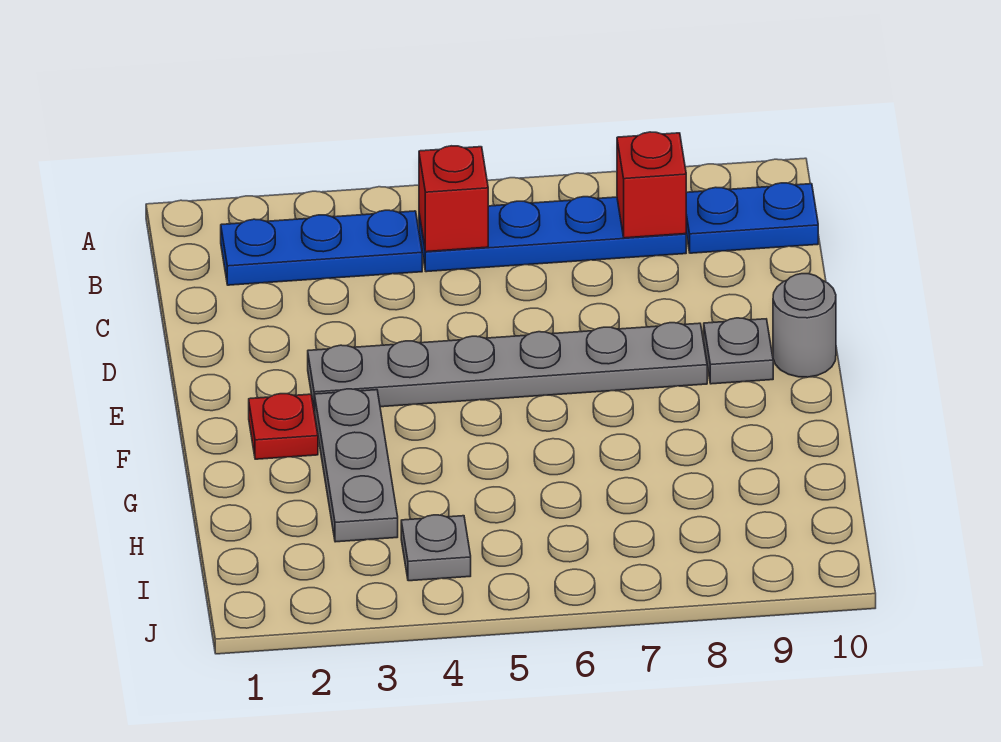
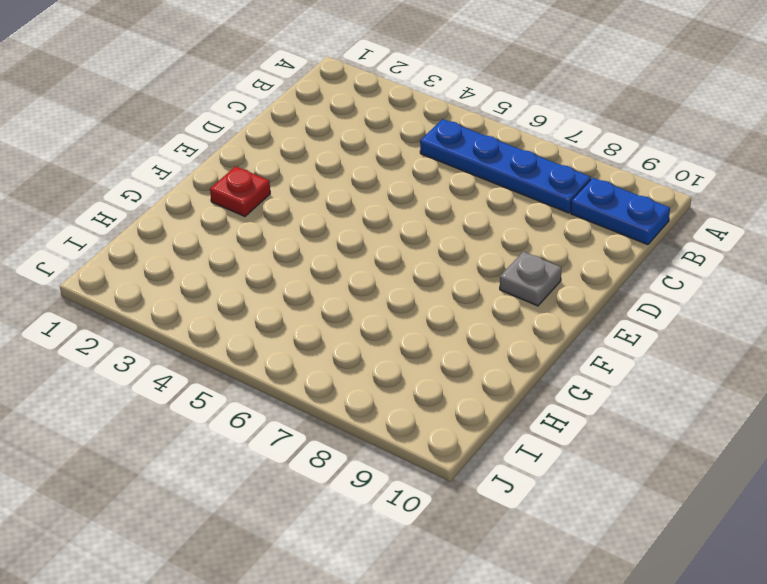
none -> blue plate B2:B4 level 1
none -> grey plate E3:E8 level 1

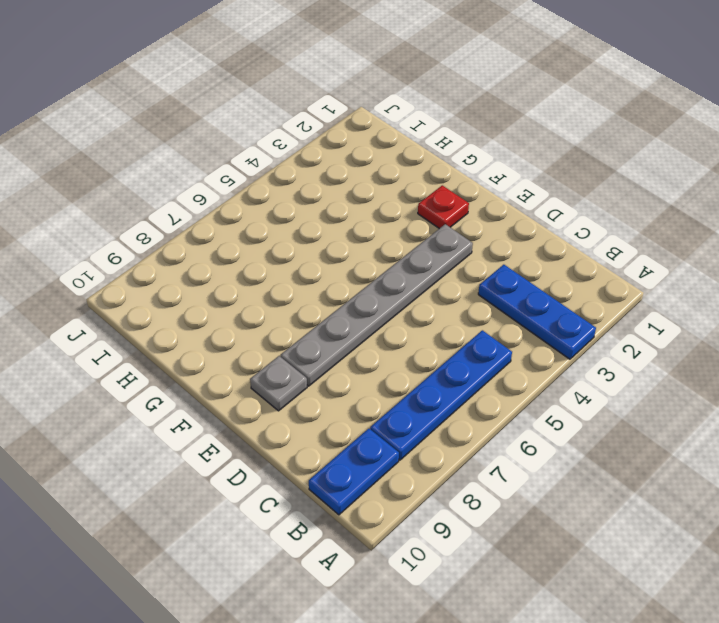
blue plate A3:C3 level 1 -> blue plate B2:B4 level 1
none -> grey round brick E10 level 1
none -> grey plate F3:H3 level 1

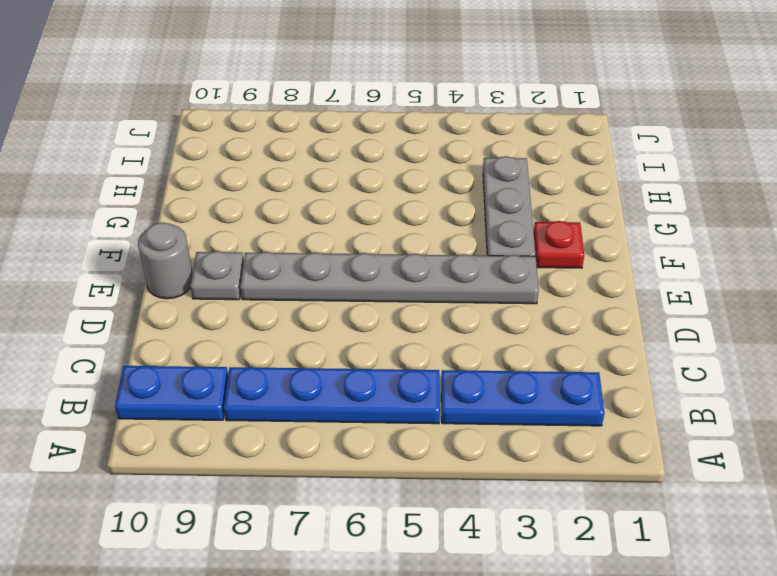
none -> grey plate I4 level 1
none -> red brick B5 level 2

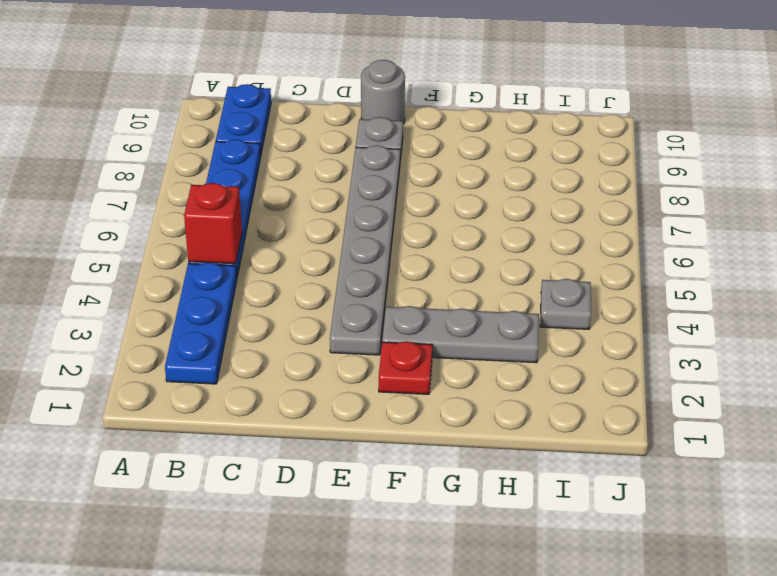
none -> red brick B8 level 2

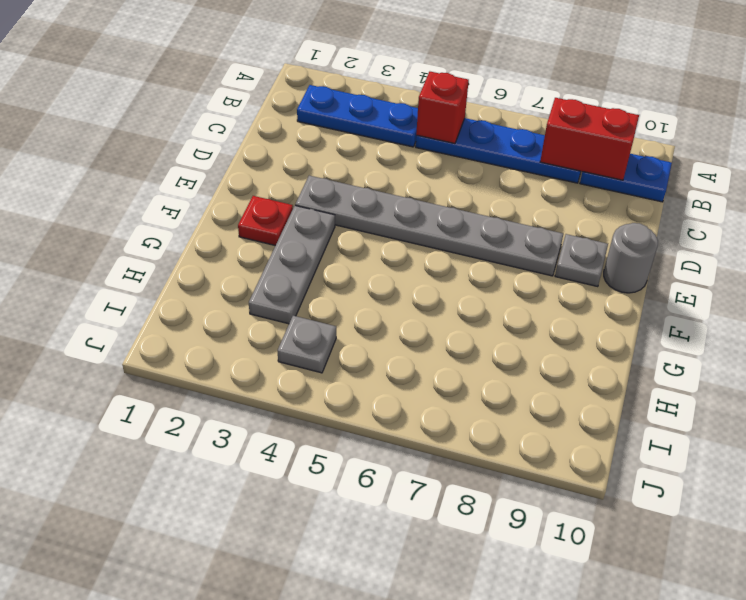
red brick B8:B9 level 2 -> red brick B8 level 2

